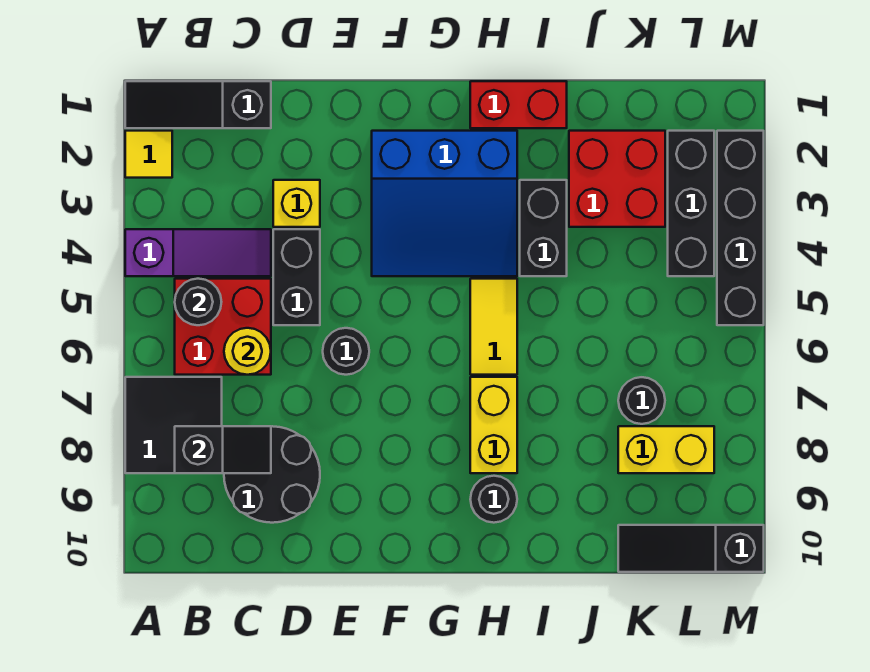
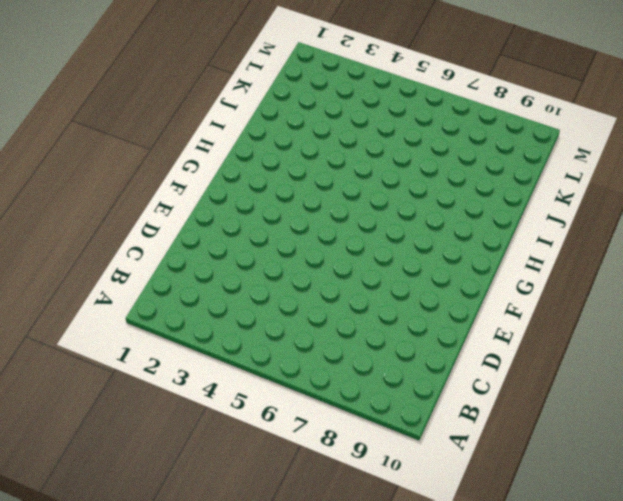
none -> black slope A1:C1 level 1 top C
none -> yellow tile A2 level 1
none -> purple slope A4:C4 level 1 top A

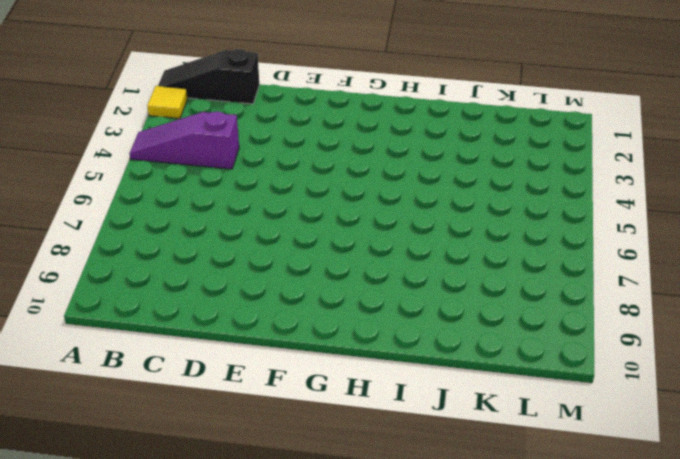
purple slope A4:C4 level 1 top C -> purple slope A4:C4 level 1 top A
none -> black tile A7:B8 level 1
none -> red brick B5:C6 level 1
none -> black round brick C8:D9 level 1

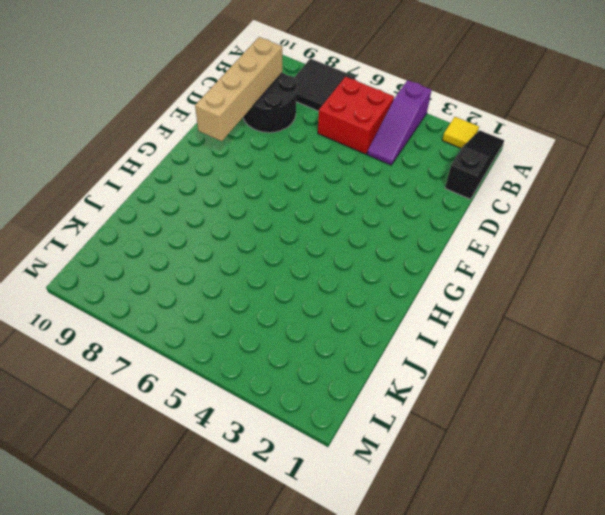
tan brick C9:F9 level 2 -> none
none -> yellow brick D3 level 1
none -> black brick D4:D5 level 1
none -> black round brick E6 level 1

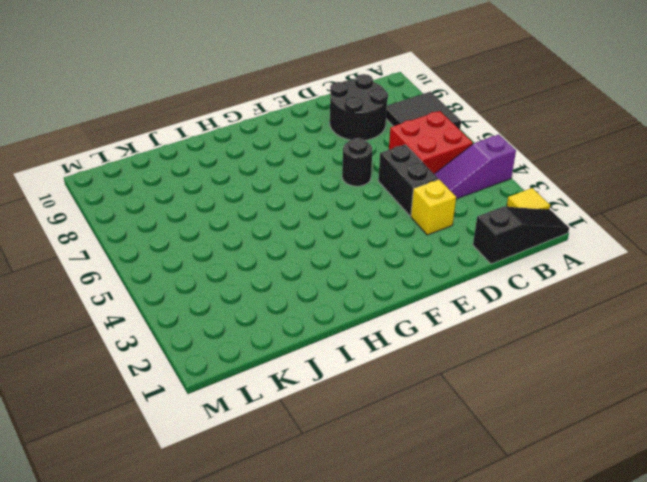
none -> blue slope F2:H4 level 1 top 2
none -> red brick H1:I1 level 1
none -> yellow tile H5:H6 level 1

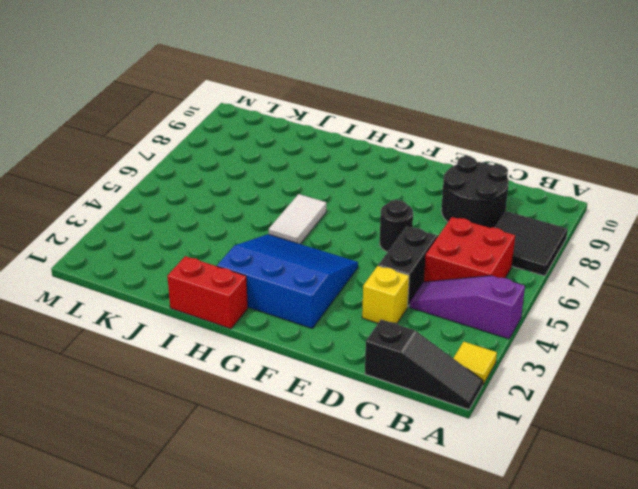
white tile H5:H6 level 1 -> yellow tile H5:H6 level 1
none -> yellow brick H7:H8 level 1
none -> black round brick H9 level 1
none -> black brick I3:I4 level 1

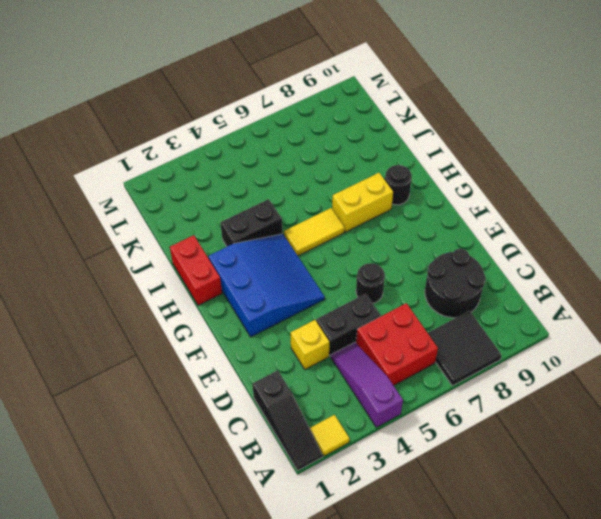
none -> red brick J2:K3 level 1
none -> black round brick K7 level 1
none -> yellow brick K8:L8 level 1

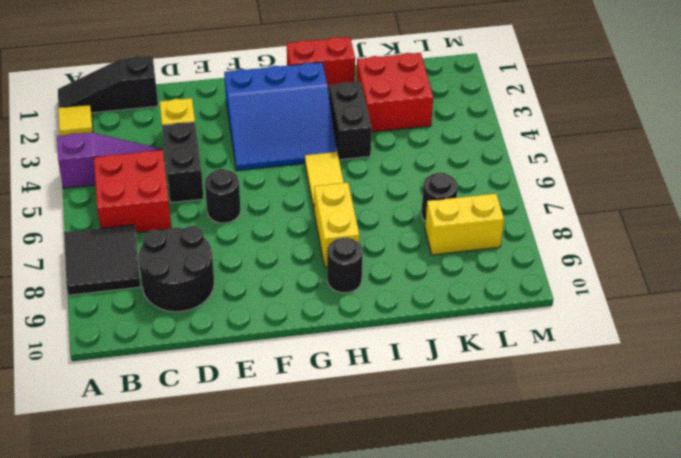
none -> black slope K10:M10 level 1 top M
none -> black brick L2:L4 level 1
none -> black brick M2:M5 level 1

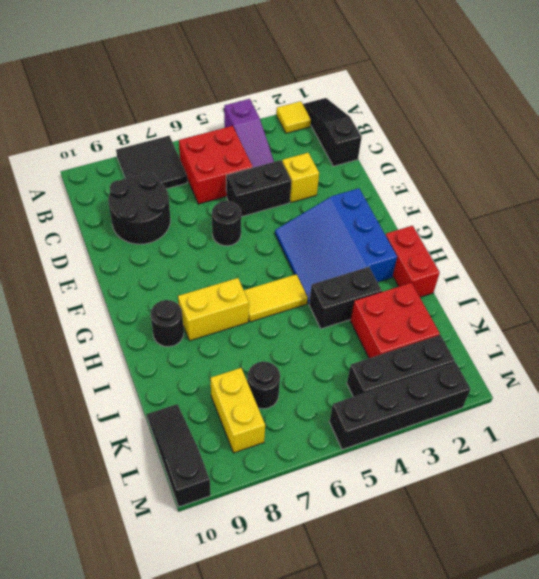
none -> black round brick B5 level 2
none -> black slope B8:C8 level 2 top B
none -> yellow round brick C6 level 2

